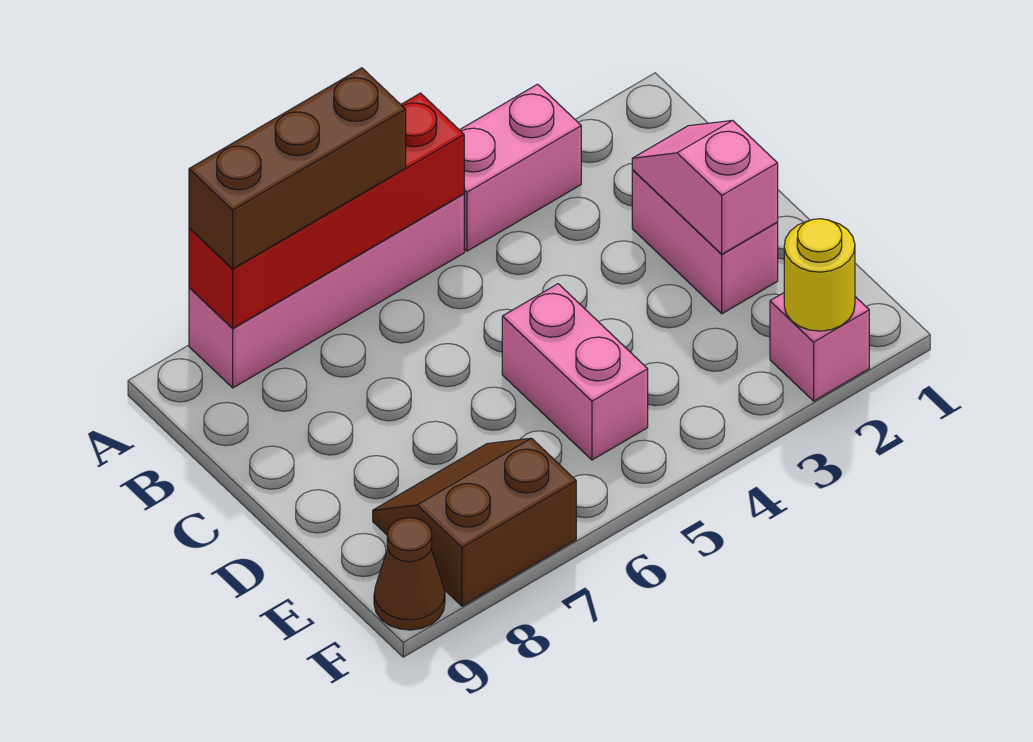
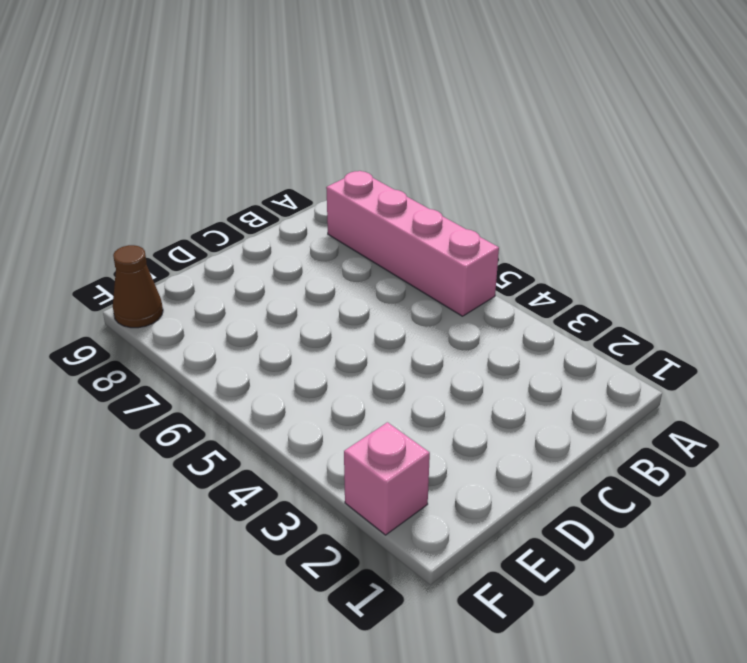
none -> pink brick A3:A4 level 1
none -> pink brick C2:D2 level 1

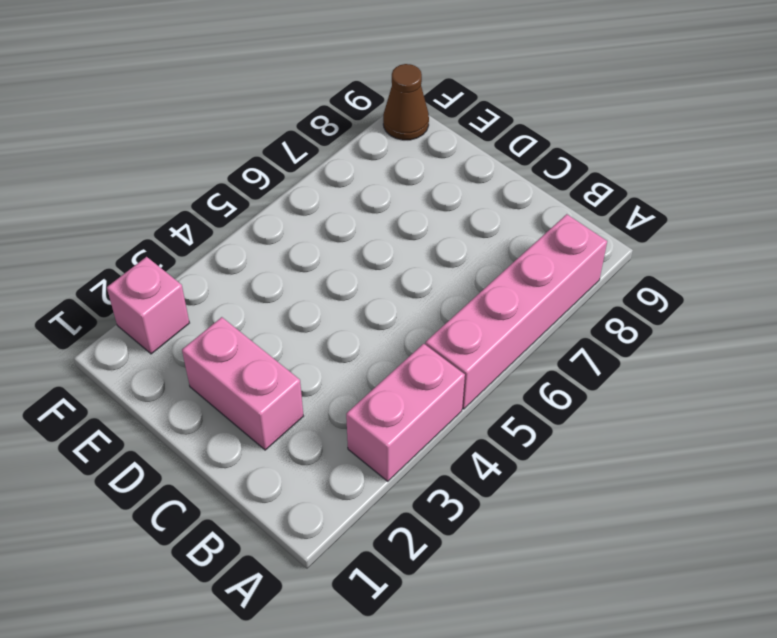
none -> pink brick D5:E5 level 1
none -> brown slope E7:F8 level 1 top F

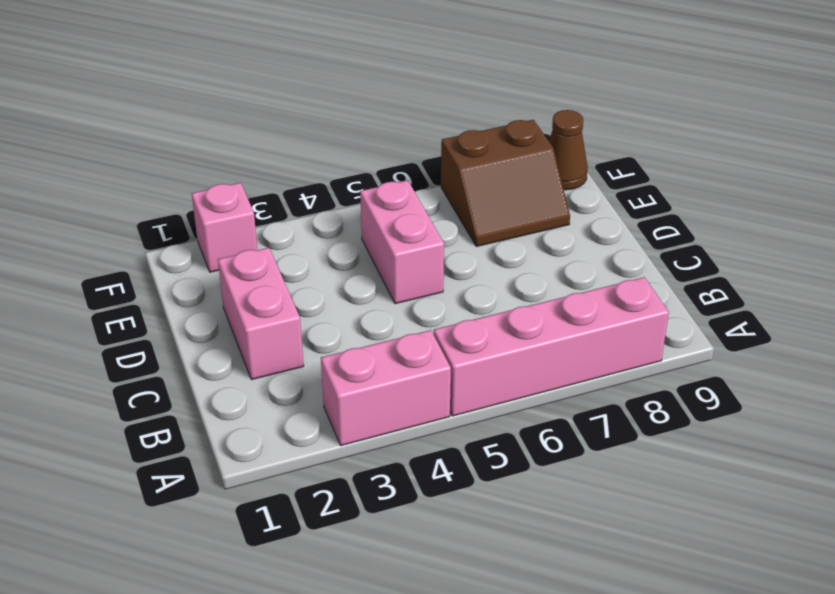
none -> red brick A5:A8 level 2
none -> pink slope C2:D2 level 2 top D

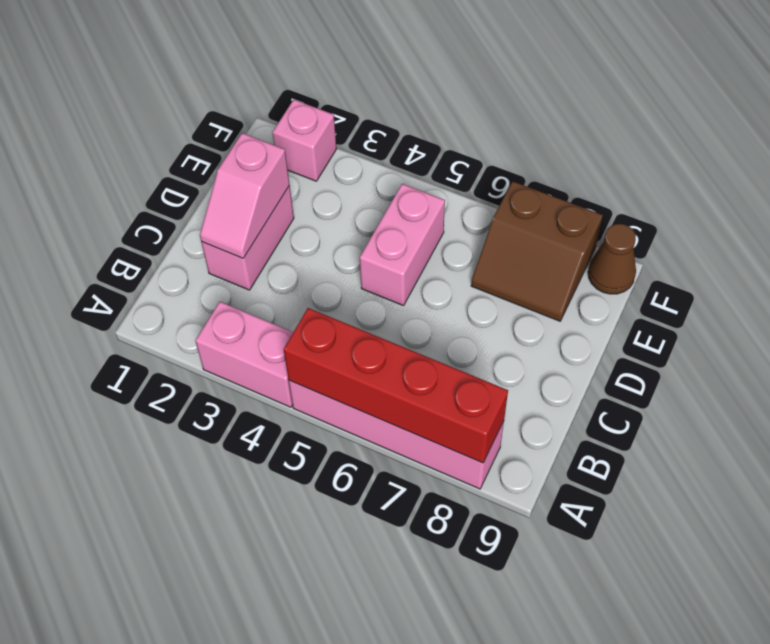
none -> yellow round brick F2 level 2
none -> brown brick A6:A8 level 3

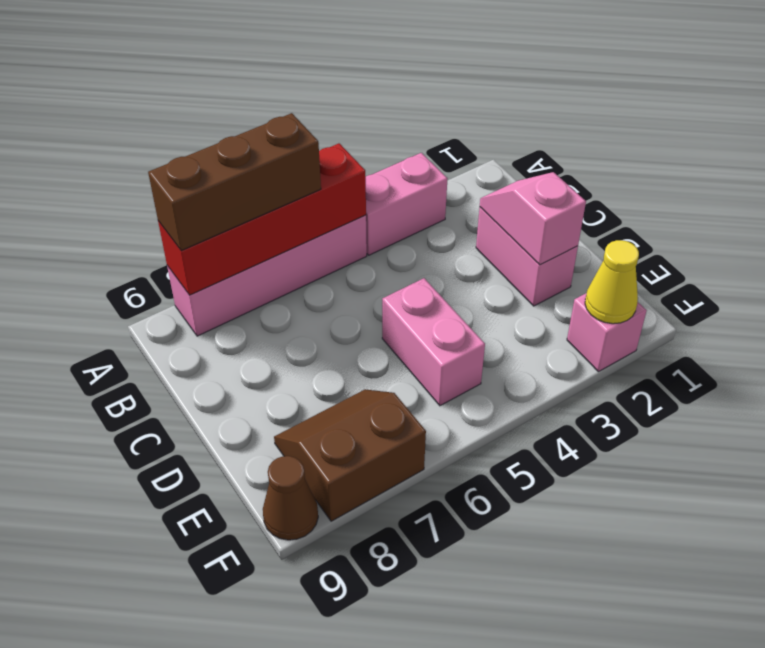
yellow cone F2 level 2 -> yellow round brick F2 level 2

